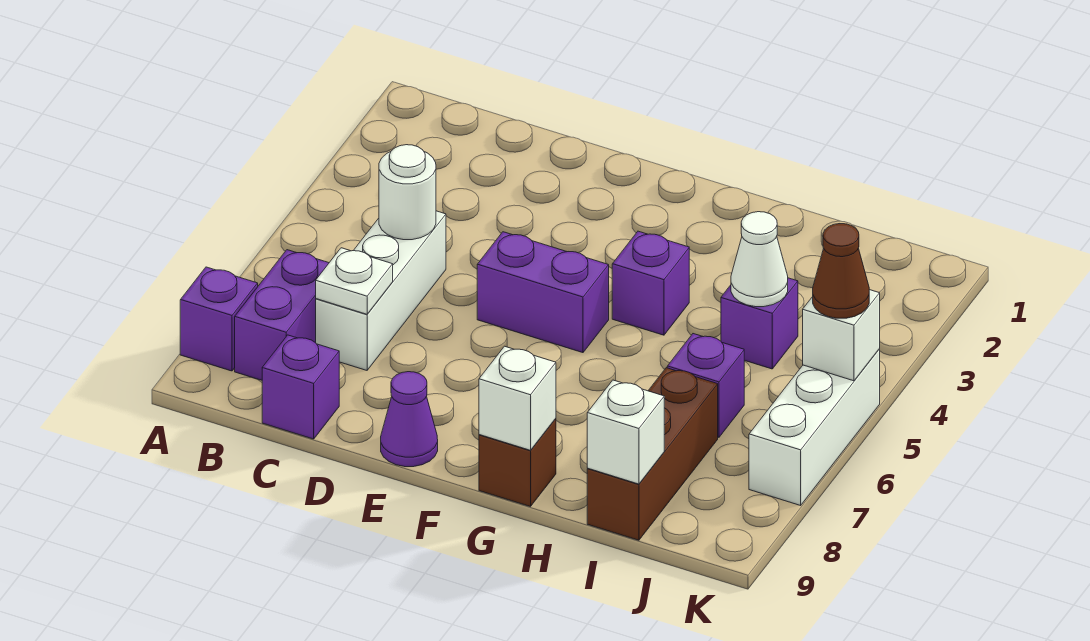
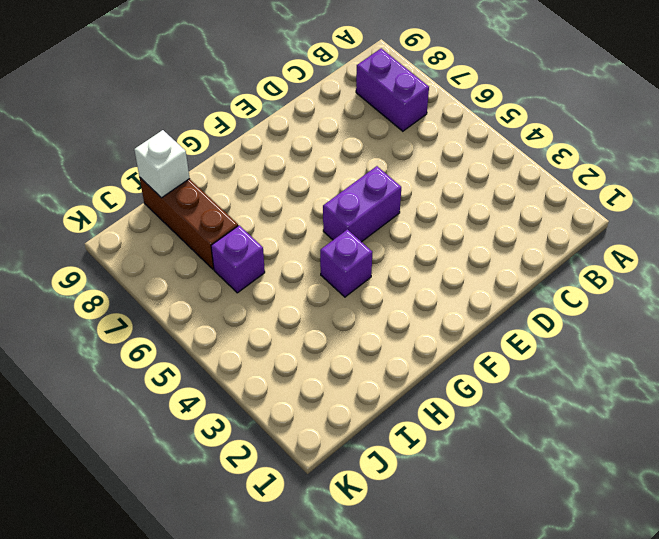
none -> purple brick A8 level 1
none -> white brick C5:C7 level 1
none -> purple brick C9 level 1

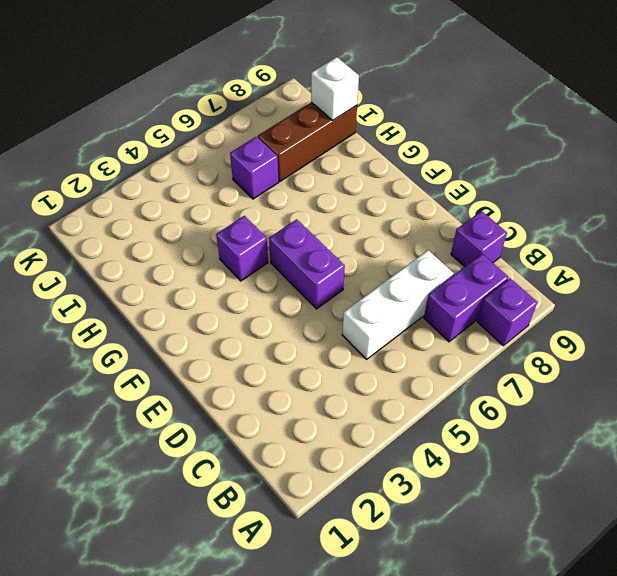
none -> purple cone E9 level 1
none -> brown brick G9 level 1
none -> purple brick I4 level 1

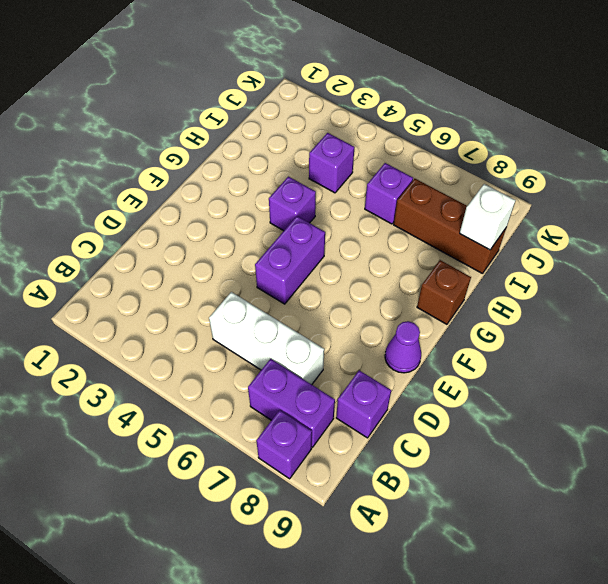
none -> white brick K5:K7 level 1
none -> white round brick C5 level 2
none -> white plate C7 level 2

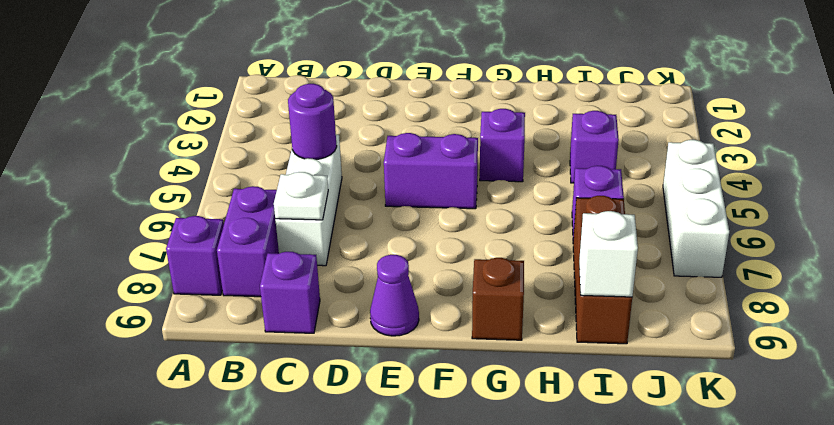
purple round brick C5 level 2 -> white round brick C5 level 2
none -> white brick G9 level 2
none -> white cone I4 level 2
none -> white brick K5 level 2

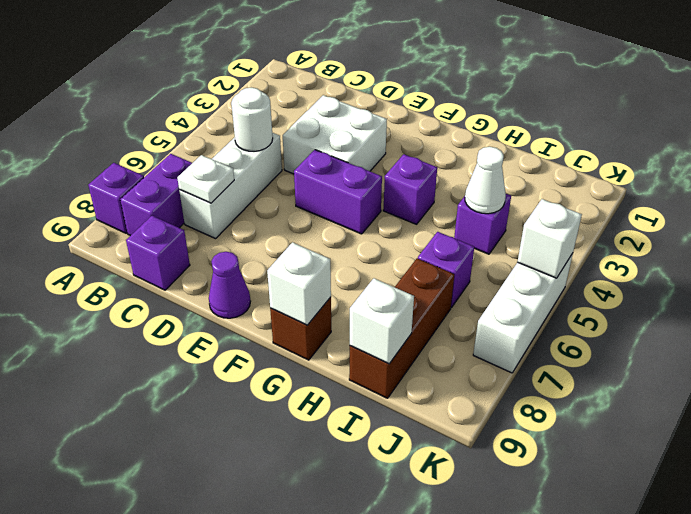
white brick D3:E4 level 1 -> none
none -> brown cone K5 level 3

